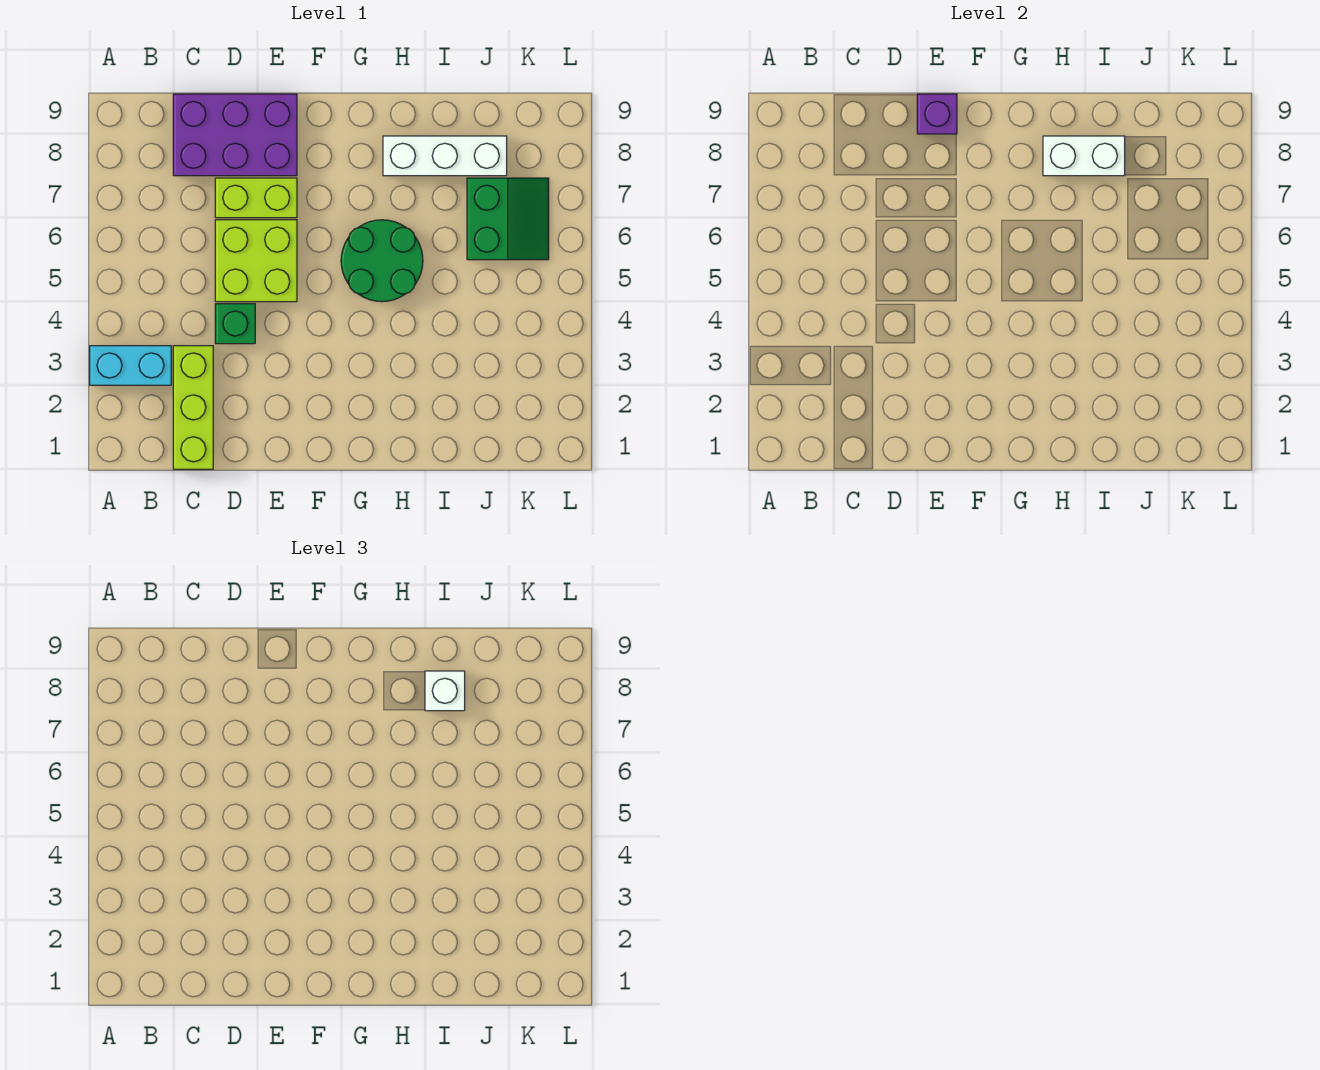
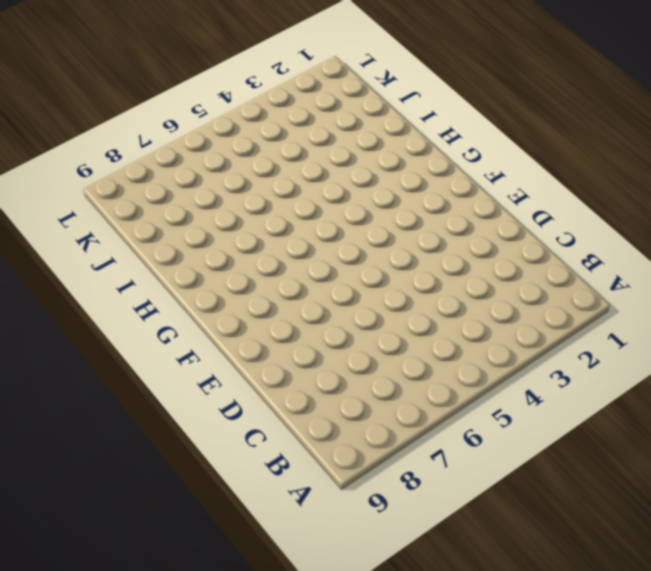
none -> cyan brick A3:B3 level 1
none -> lime brick C1:C3 level 1
none -> purple brick C8:E9 level 1

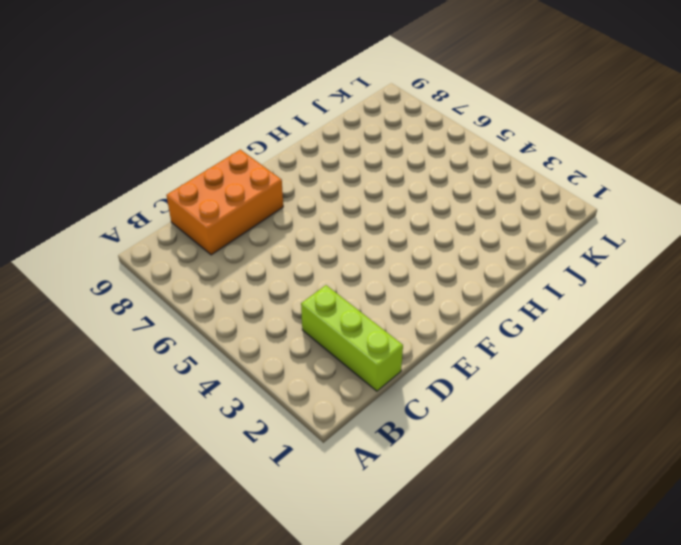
orange brick C8:E9 level 1 -> purple brick C8:E9 level 1
none -> cyan brick A3:B3 level 1
none -> green brick D4 level 1
none -> lime brick D5:E6 level 1

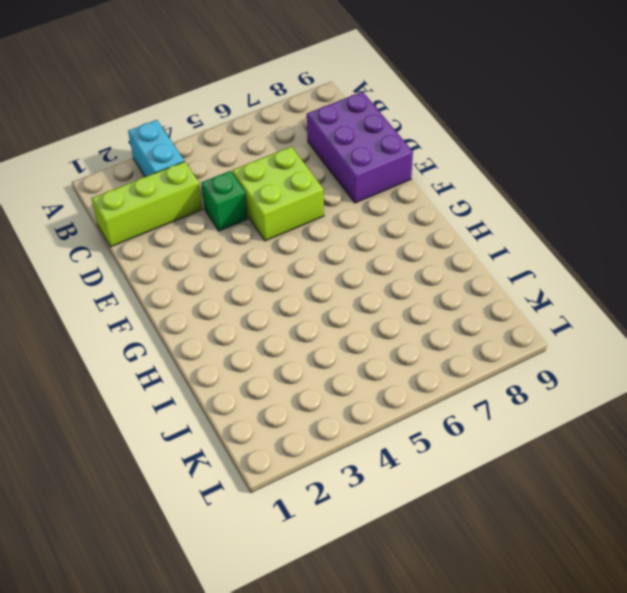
none -> lime brick D7:E7 level 1
none -> green round brick G5:H6 level 1
none -> white brick H8:J8 level 1

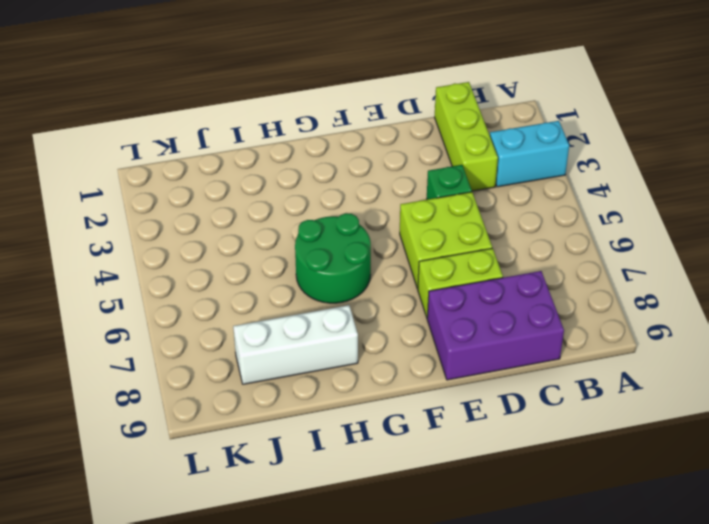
none -> green slope J6:K7 level 1 top J
none -> purple brick E9 level 2
none -> white brick H8:I8 level 2

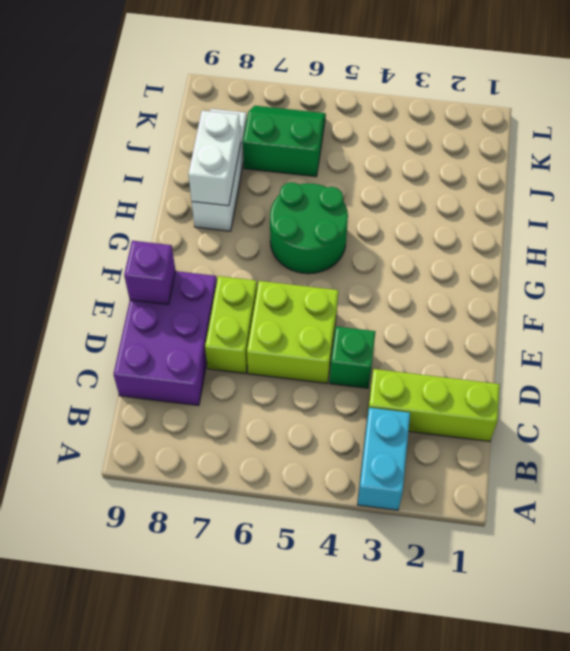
none -> white brick I8 level 3

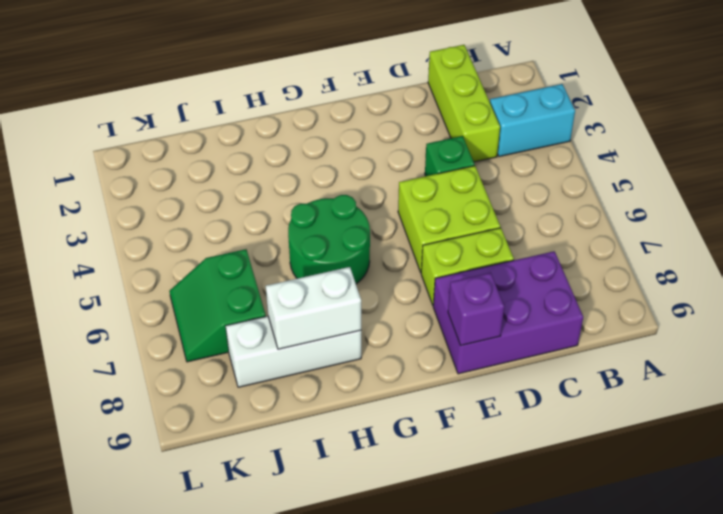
none -> white brick I8 level 3

